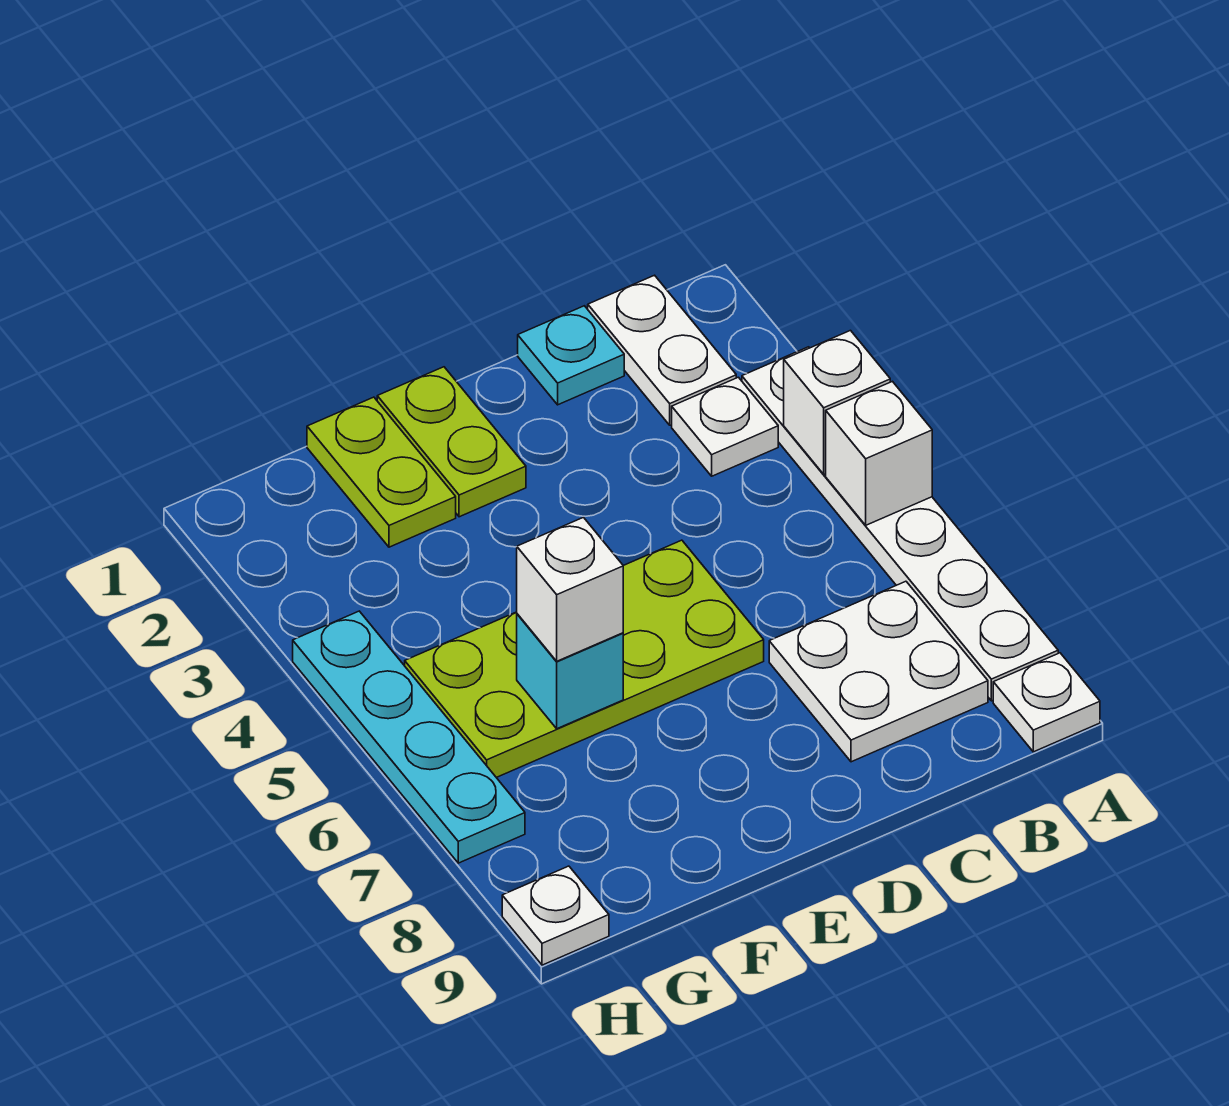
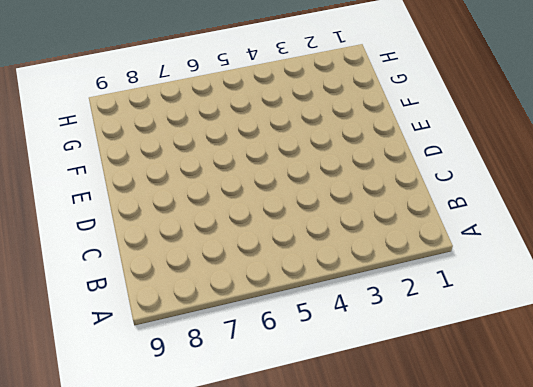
none -> white plate A3:A8 level 1
none -> white plate A9 level 1
none -> white plate B1:B2 level 1

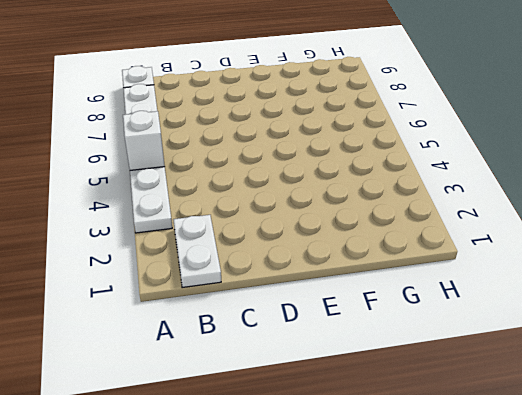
none -> white plate B3 level 1
none -> white plate B7:C8 level 1
none -> cyan plate C1 level 1

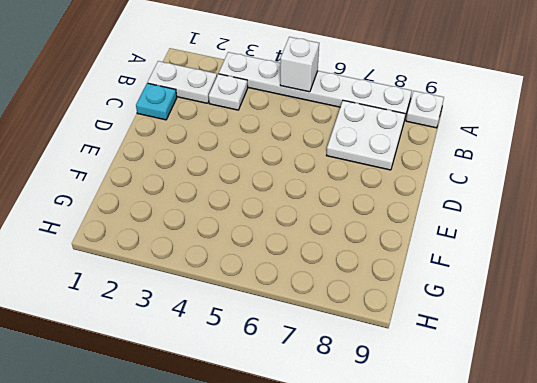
none -> lime plate D5:G6 level 1
none -> lime plate E1:E2 level 1
none -> lime plate F1:F2 level 1

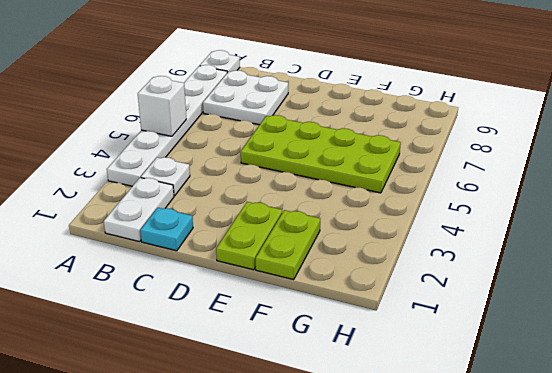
none -> cyan plate H4:H7 level 1
none -> white plate H9 level 1
none -> white brick A4 level 2

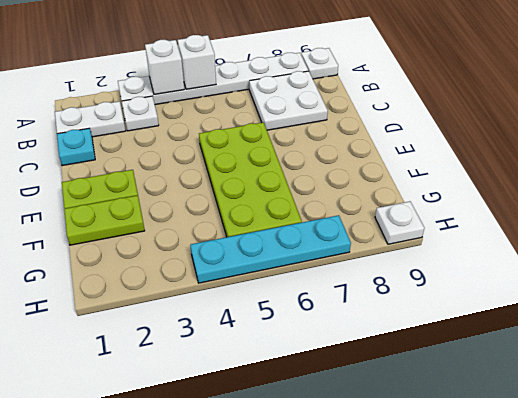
none -> cyan brick F6 level 2
none -> white brick F6 level 3

